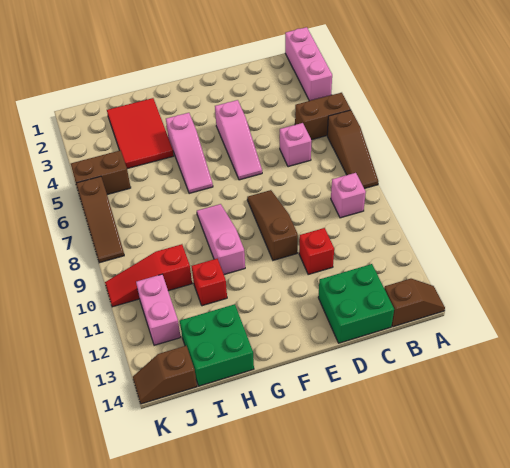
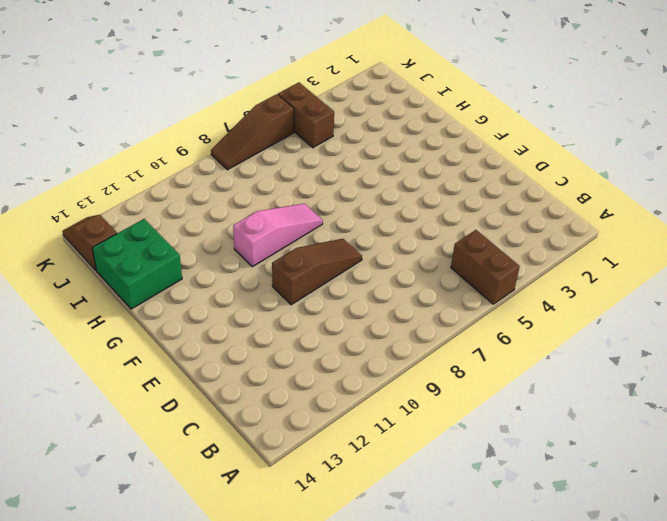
none -> pink brick A1:A3 level 1
none -> brown slope A6:A8 level 1 top 6
none -> brown slope A14:B14 level 1 top B

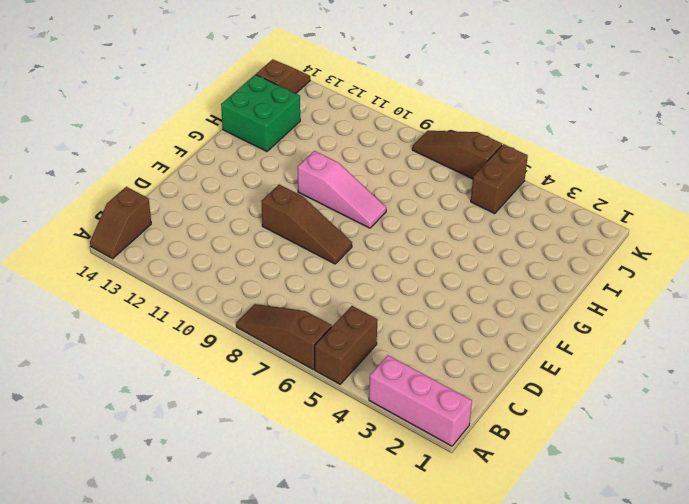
none -> pink brick B9 level 1
none -> pink brick C6 level 1
none -> green brick C13:D14 level 1

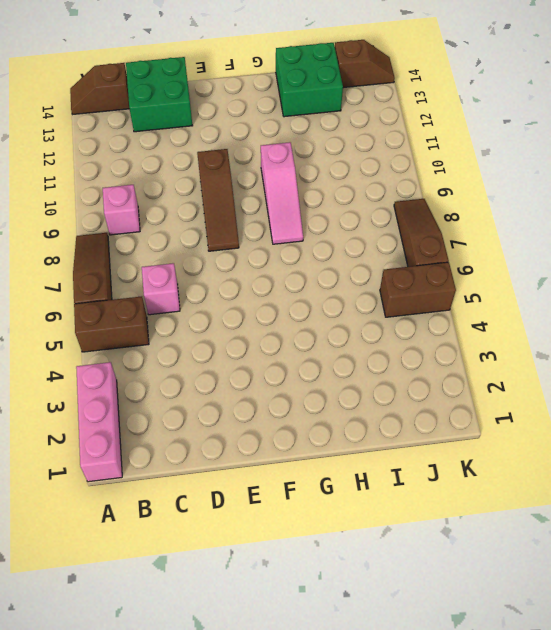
none -> red brick D11 level 1
none -> pink slope E4:E6 level 1 top 4
none -> pink slope G4:G6 level 1 top 4

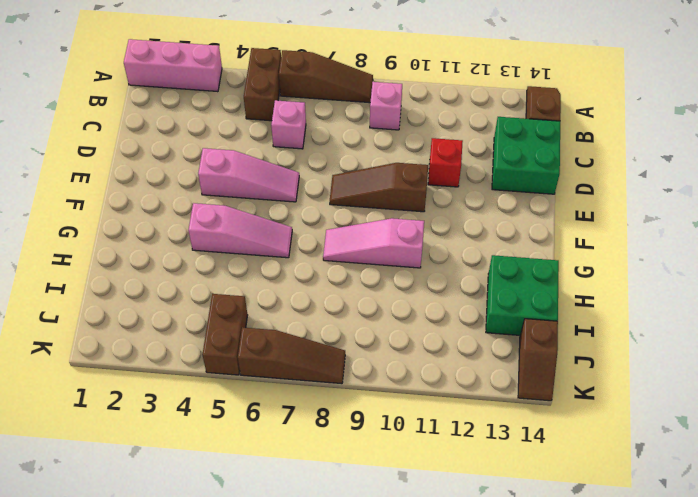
none -> red tile H2:I4 level 1
none -> red brick H11 level 1
none -> red slope I10:K10 level 1 top I

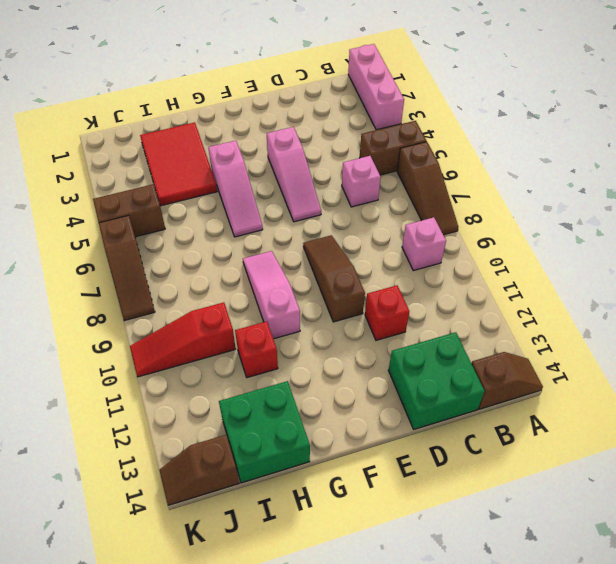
none -> pink brick J11:J12 level 1

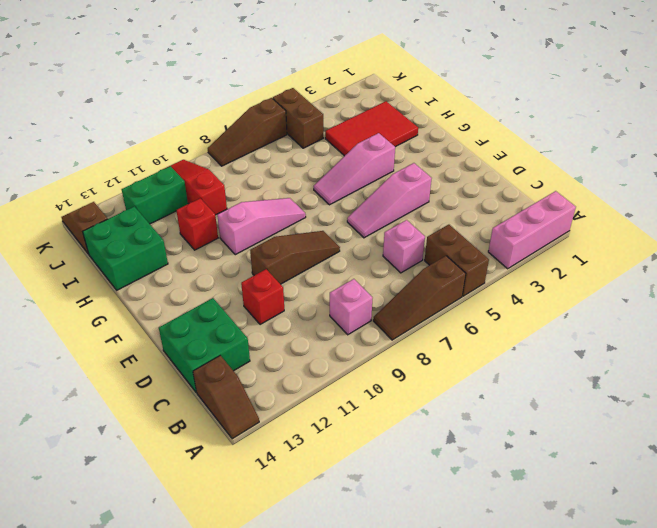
green brick J11:J12 level 1 -> pink brick J11:J12 level 1

